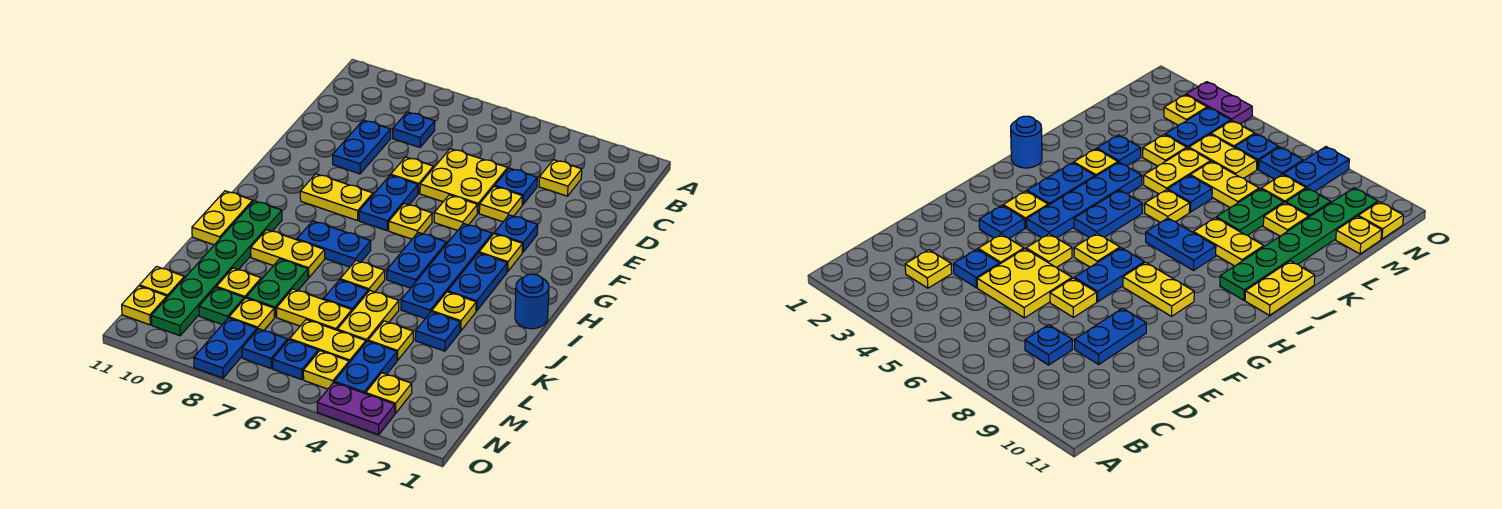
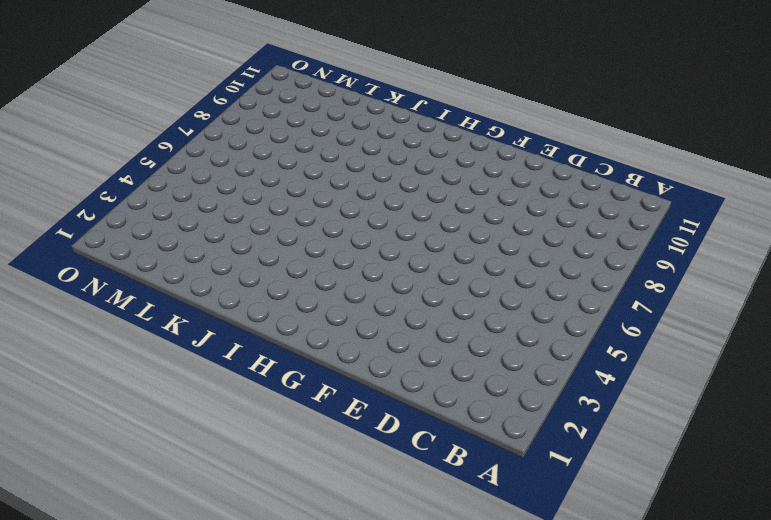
none -> yellow plate C3 level 1
none -> blue plate C8 level 1
none -> blue plate D4 level 1
none -> yellow plate D5:E6 level 1

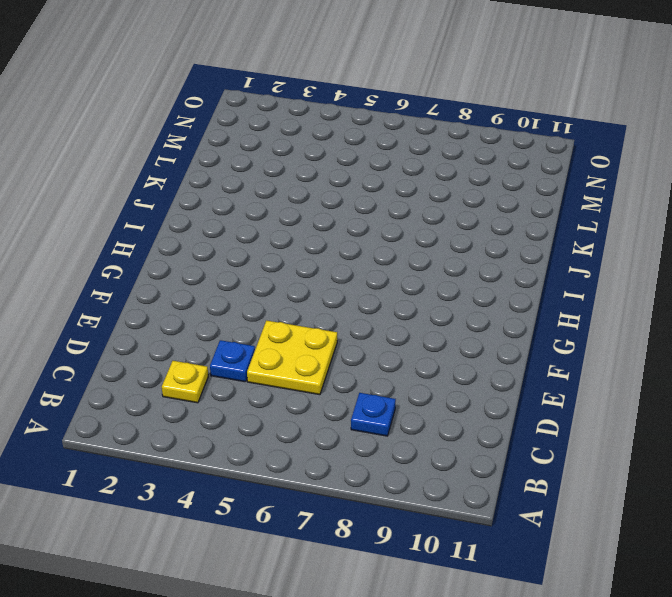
none -> blue plate D9:E9 level 1
none -> yellow plate E4 level 1
none -> yellow plate E7 level 1
none -> blue plate F3 level 1

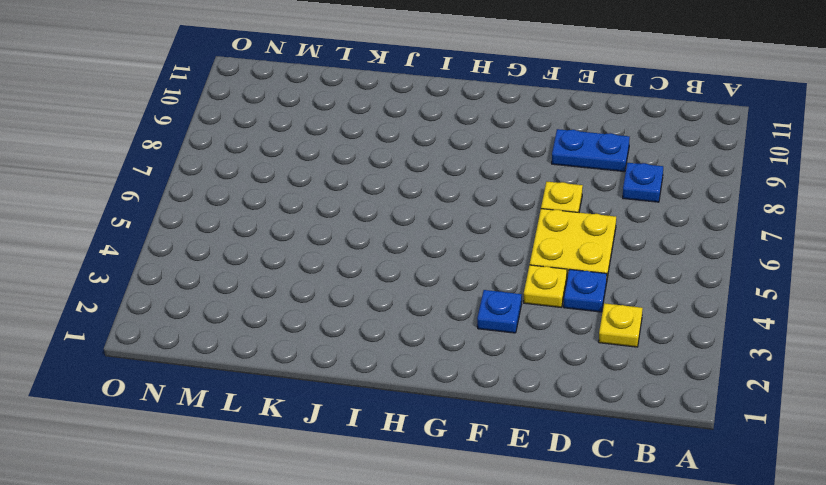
none -> yellow plate F5 level 1
none -> blue plate F7:G7 level 1
none -> yellow plate G3 level 1
none -> blue plate G4:J4 level 1

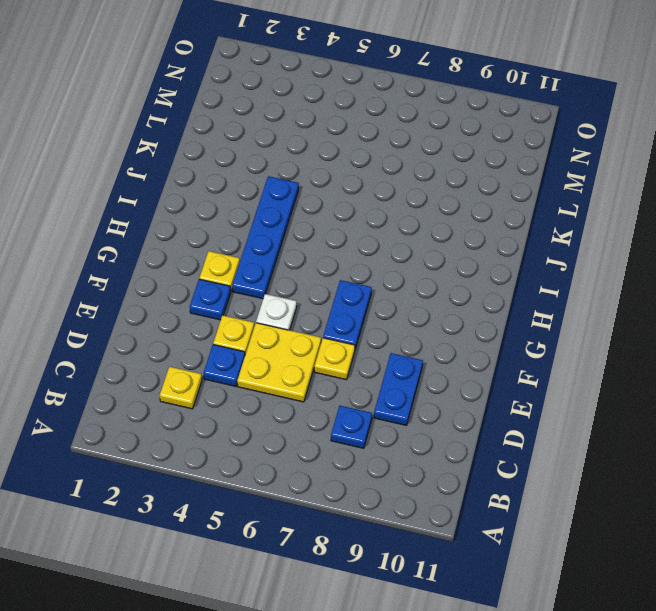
white plate F5 level 1 -> yellow plate F5 level 1
none -> yellow plate G6 level 1
none -> yellow plate G8:G9 level 1
none -> blue plate H3:I3 level 1
none -> blue plate H5:I5 level 1

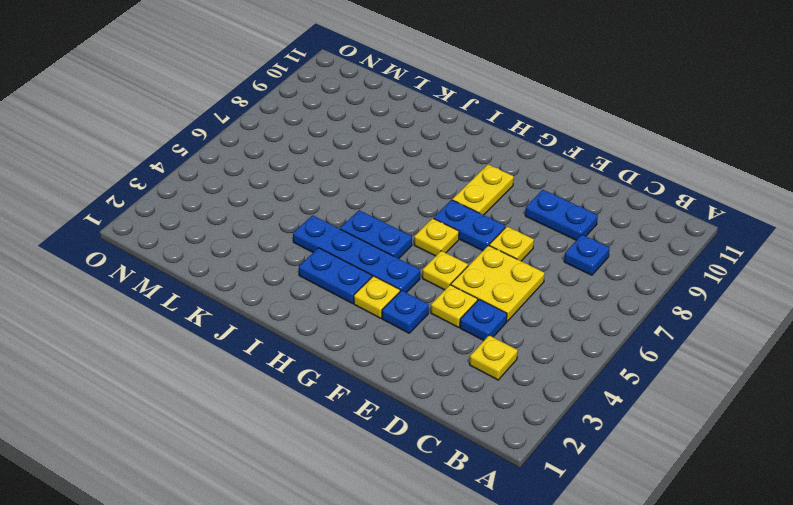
none -> blue round brick I1 level 1
none -> blue plate I7:I8 level 1
none -> green plate I10:N10 level 1
none -> yellow plate I11:J11 level 1

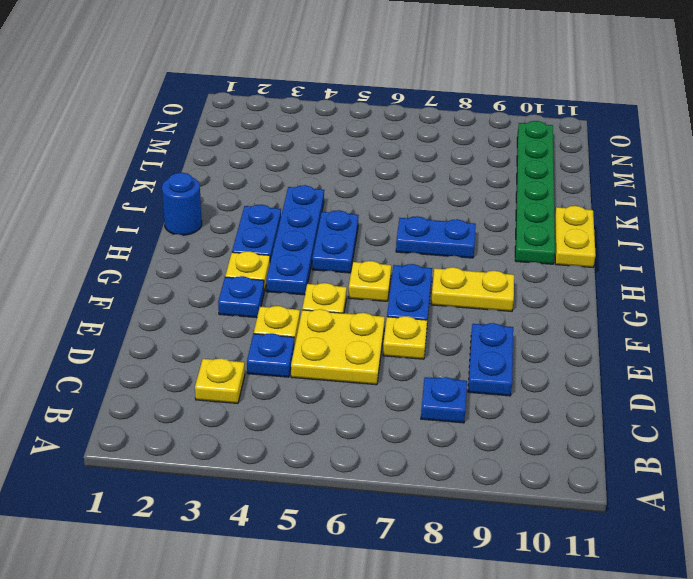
none -> yellow plate J3 level 1
none -> yellow plate J6 level 1
none -> yellow plate J8:J9 level 1
none -> blue plate K3 level 1

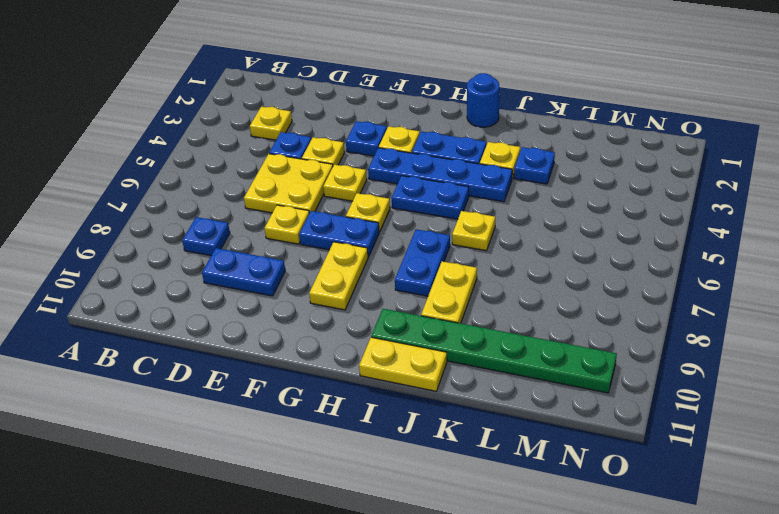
none -> yellow plate K5:L5 level 1
none -> blue plate K6 level 1
none -> green plate K8:L8 level 1
none -> yellow plate L4 level 1

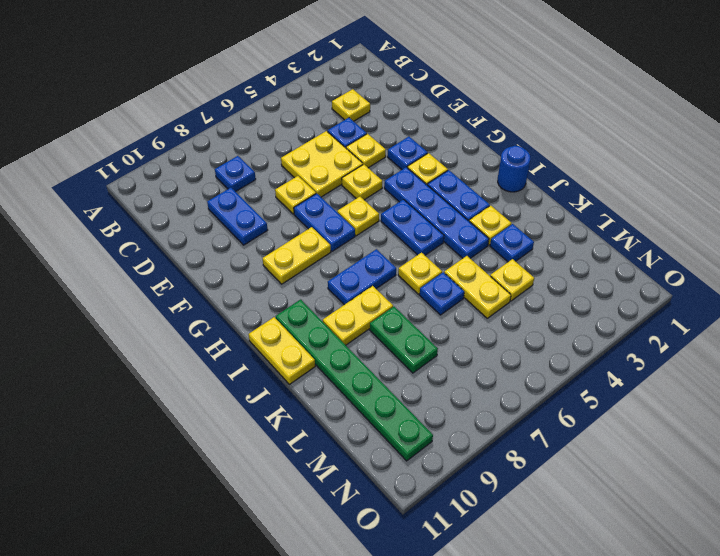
none -> yellow plate L6:L7 level 1
none -> yellow plate L9 level 1
none -> blue plate M4:N4 level 1
none -> yellow plate M5:M6 level 1

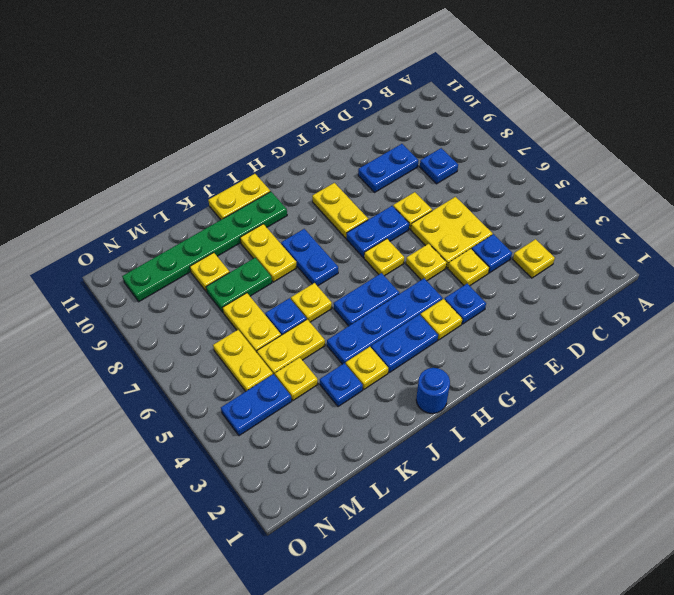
none -> yellow plate M8 level 1
none -> green plate M9 level 1
none -> yellow plate M11 level 1
none -> yellow plate N3 level 1

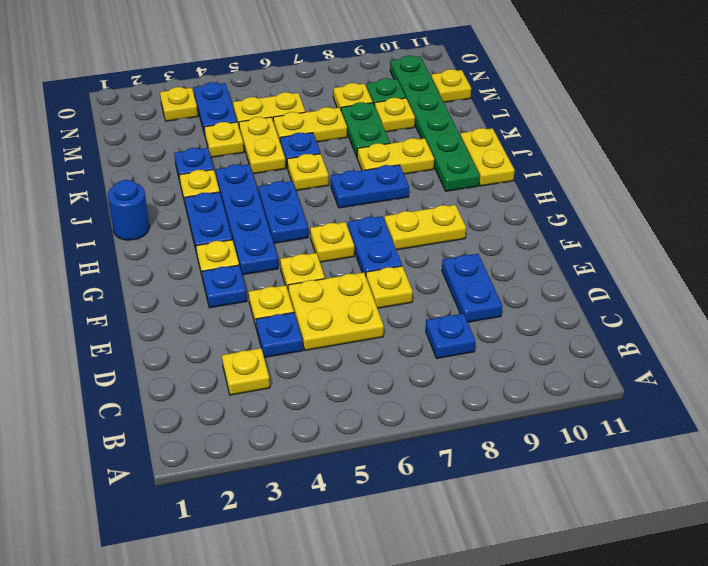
none -> yellow plate N5 level 1
none -> blue plate N6 level 1
none -> blue plate N7 level 1
none -> blue plate N8:O8 level 1

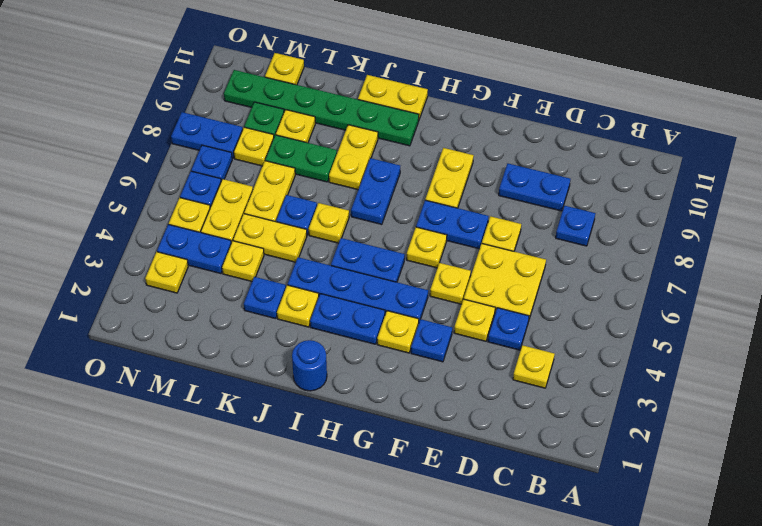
none -> yellow plate N11 level 1
none -> purple plate O3:O4 level 1

